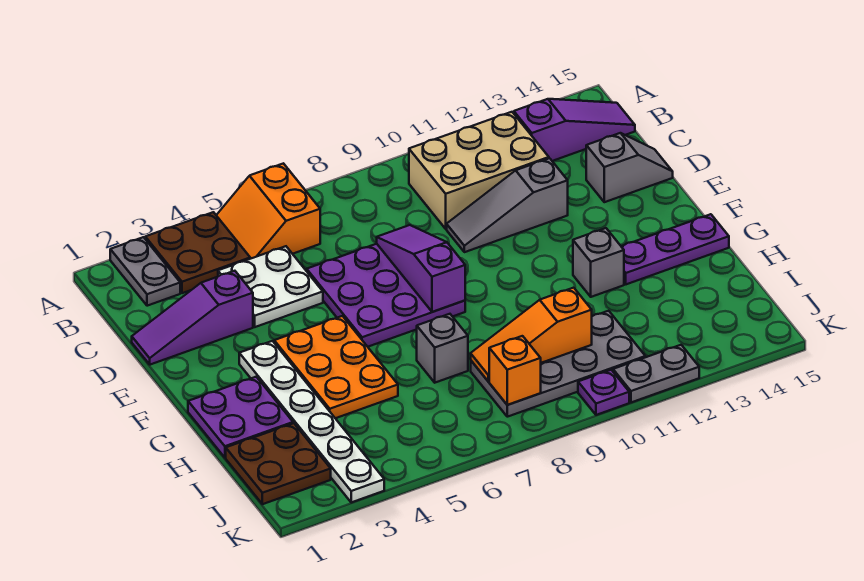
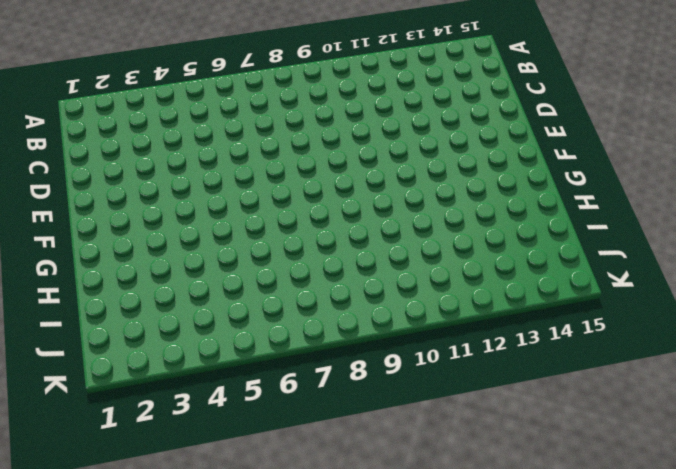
none -> grey plate A2:B2 level 1
none -> brown plate A3:B4 level 1
none -> orange slope A5:B6 level 1 top 6

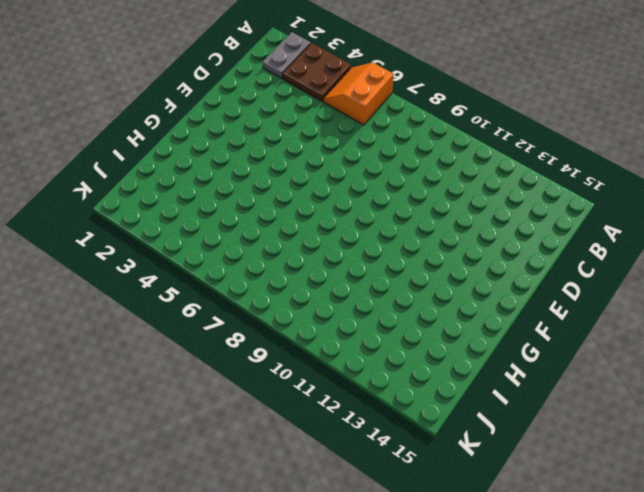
none -> tan brick B10:C12 level 1
none -> purple slope B13:B15 level 1 top 13
none -> white plate C4:D5 level 1

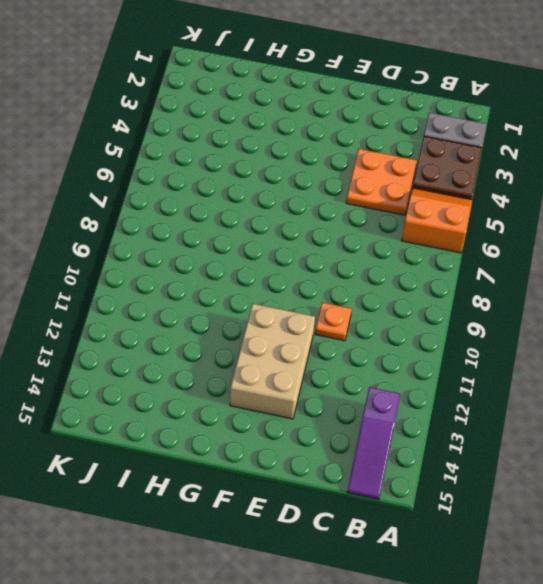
orange plate C4:D5 level 1 -> white plate C4:D5 level 1
orange plate D10 level 1 -> grey slope D10:D12 level 1 top 12
tan brick E11:F13 level 1 -> tan brick B10:C12 level 1
none -> purple slope D1:D3 level 1 top 3
none -> purple plate D6:F8 level 1
none -> grey slope D14:D15 level 1 top 14

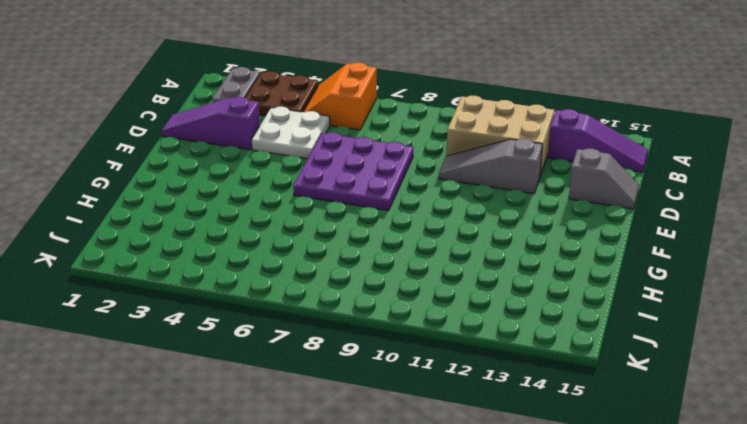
none -> white plate F3:K3 level 1
none -> orange plate F4:H5 level 1
none -> purple plate G1:H2 level 1

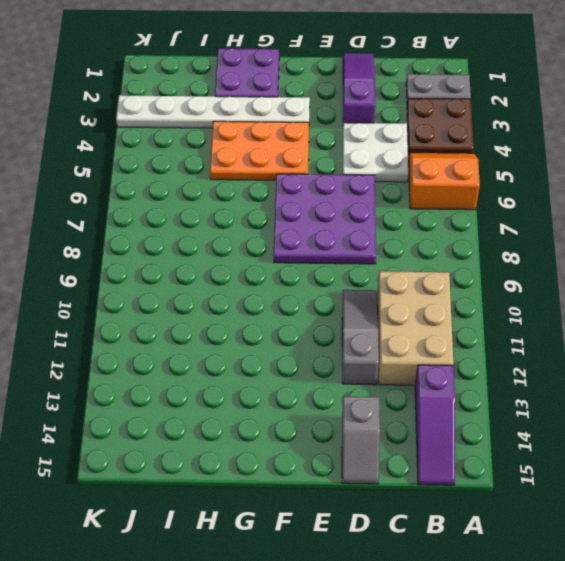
none -> grey brick G12 level 1
none -> purple plate G13:G15 level 1
none -> grey brick H7 level 1

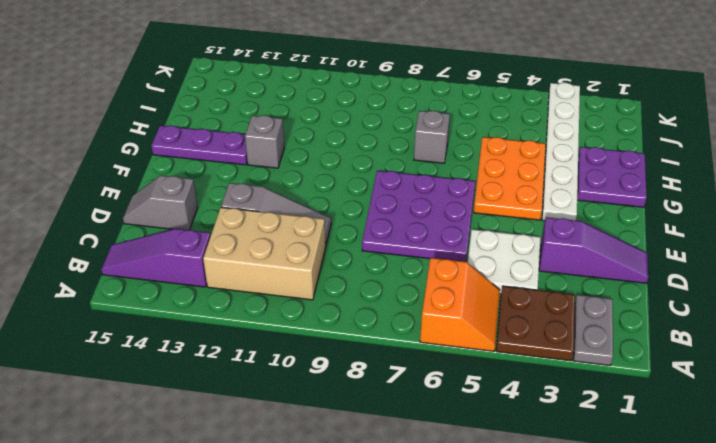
none -> brown plate I1:J2 level 1
none -> grey plate I8:J11 level 1
none -> purple plate K10 level 1

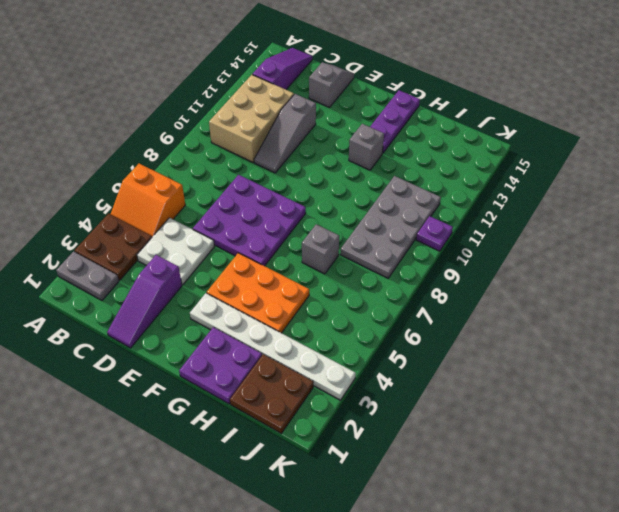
none -> grey plate K11:K12 level 1
none -> purple slope D8:F8 level 2 top F
none -> orange slope I8:I10 level 2 top 10

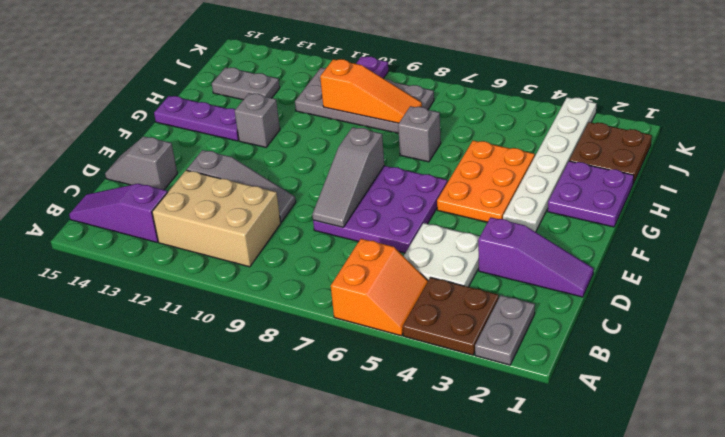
grey slope D8:F8 level 2 top F -> purple slope D8:F8 level 2 top F
grey plate I13:I14 level 1 -> grey plate K11:K12 level 1
none -> orange brick J8 level 2

